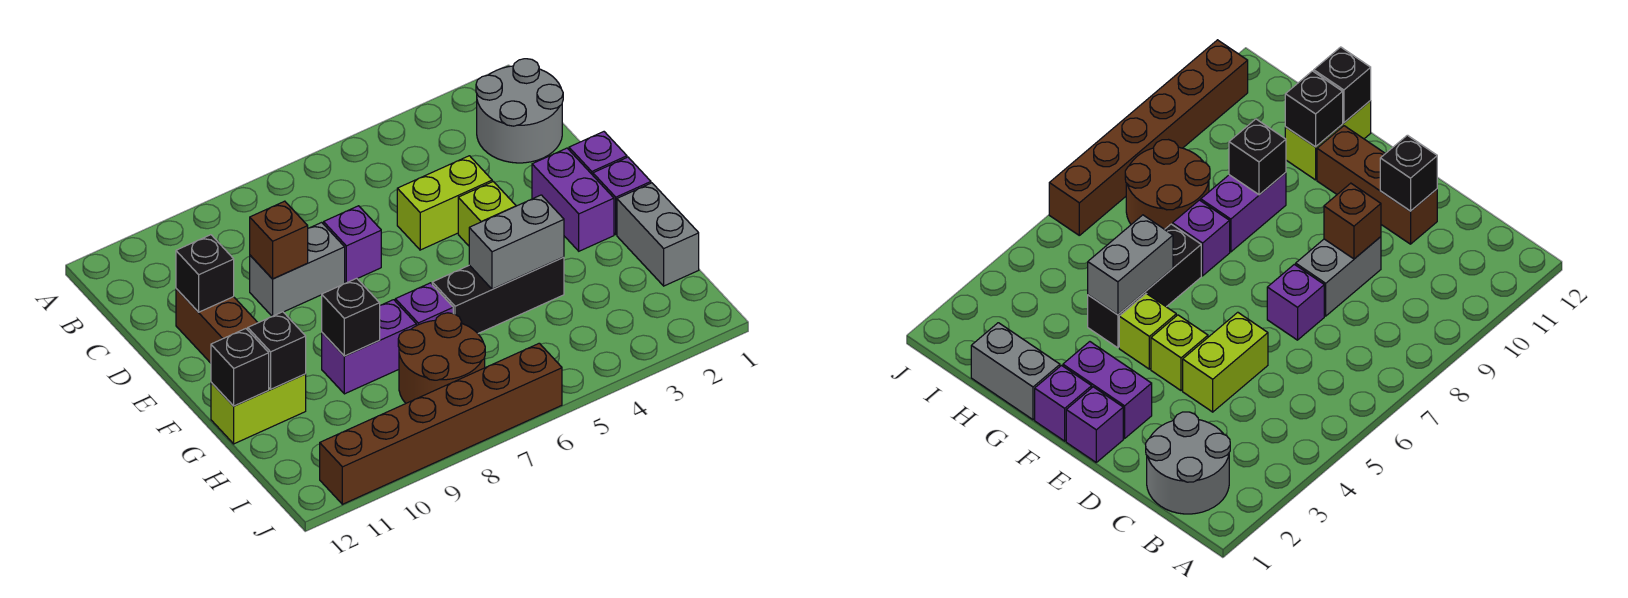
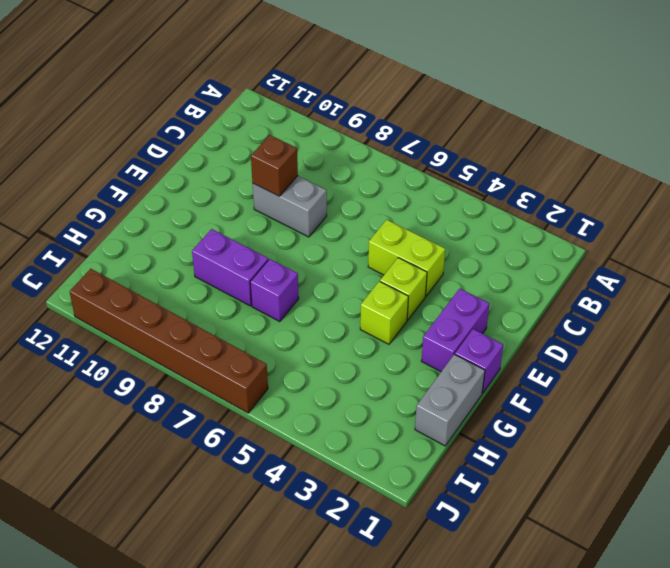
none -> grey round brick B1:C2 level 1
none -> purple brick D7 level 1
none -> brown brick D11:F11 level 1

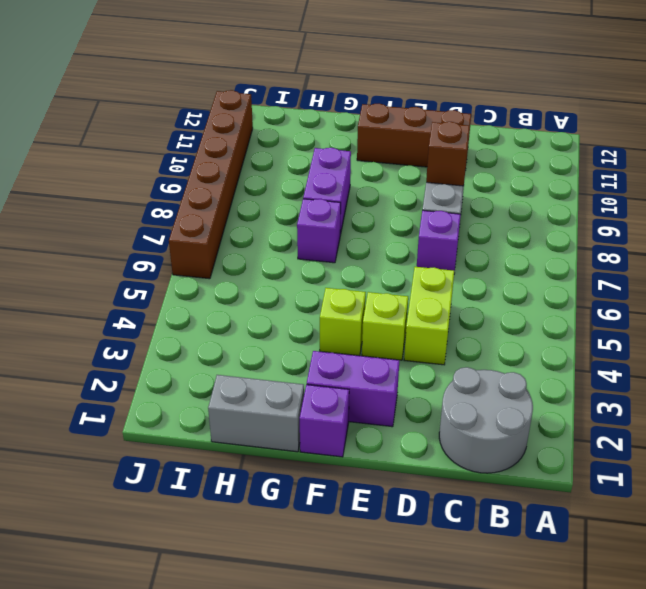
none -> purple brick E1 level 1
none -> black brick G4:G6 level 1
none -> lime brick G11:G12 level 1

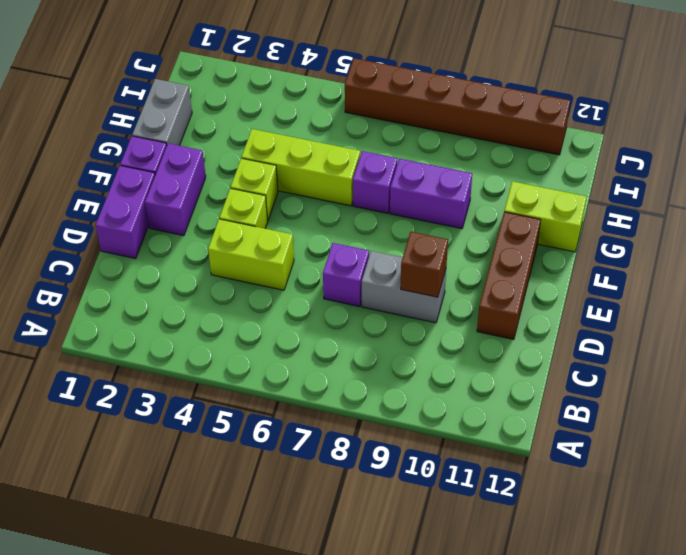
purple brick D1:E1 level 1 -> purple brick E1 level 1
lime brick G4:G6 level 1 -> black brick G4:G6 level 1
none -> grey round brick B1:C2 level 1
none -> brown round brick H7:I8 level 1
none -> black brick D11 level 2

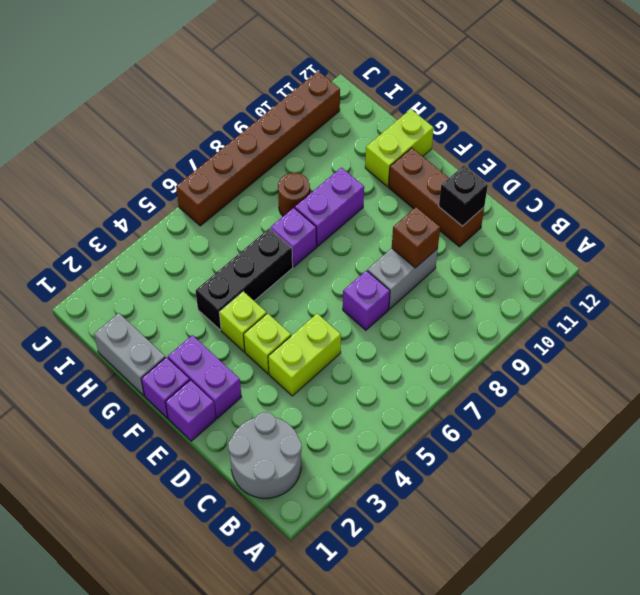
brown round brick H8 level 1 -> brown round brick H7:I8 level 1
none -> grey brick G4:G5 level 2
none -> black brick G9 level 2
none -> black brick G11 level 2

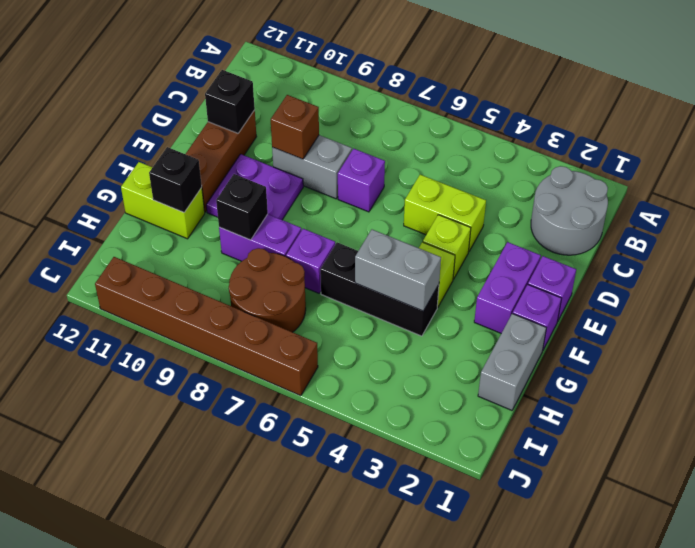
purple plate E9:F10 level 1 -> none
none -> black brick G12 level 2

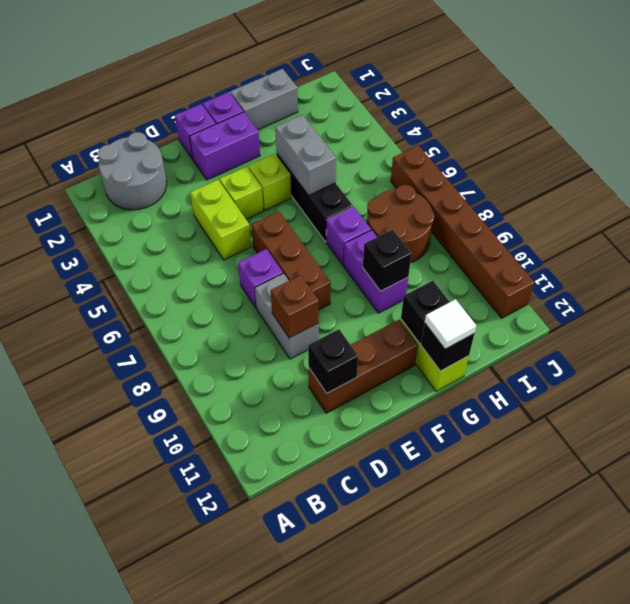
brown brick E6:E8 level 1 -> none
white tile G12 level 3 -> none

